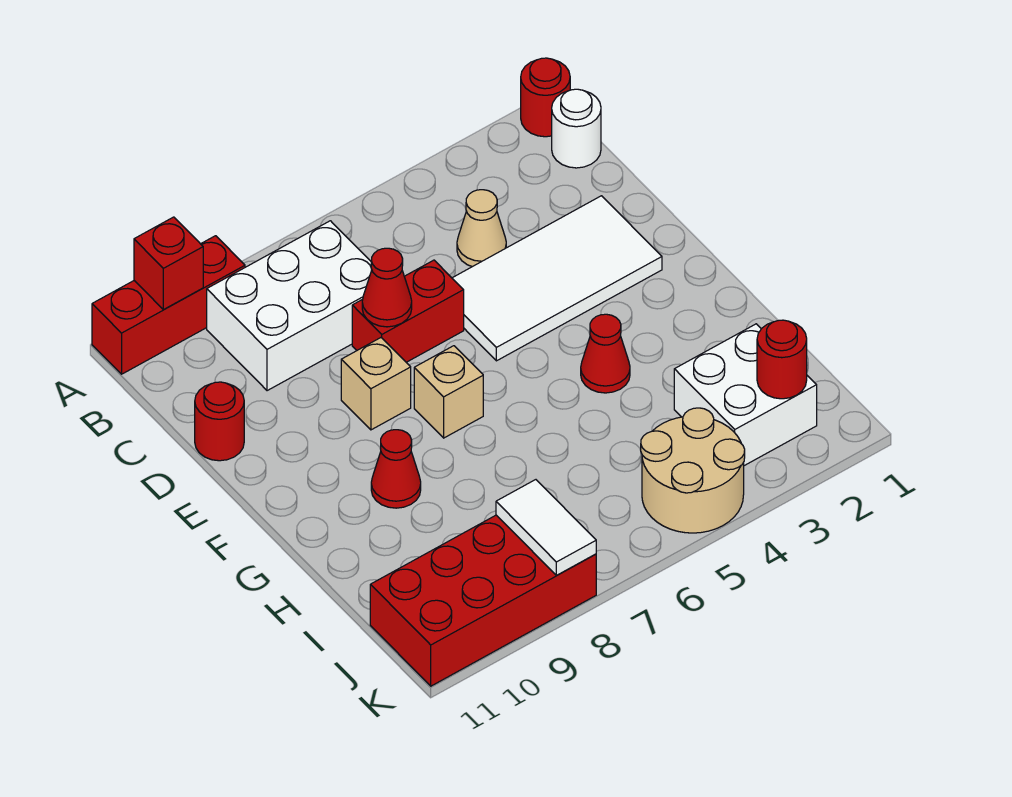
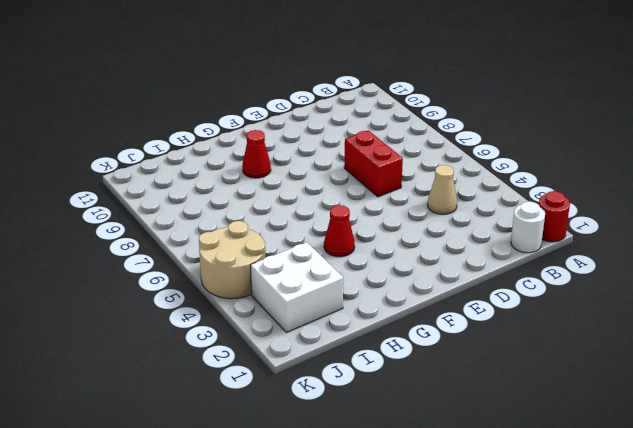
none -> red brick A9:A11 level 1
none -> white brick B7:C9 level 1
none -> white tile D2:E5 level 1

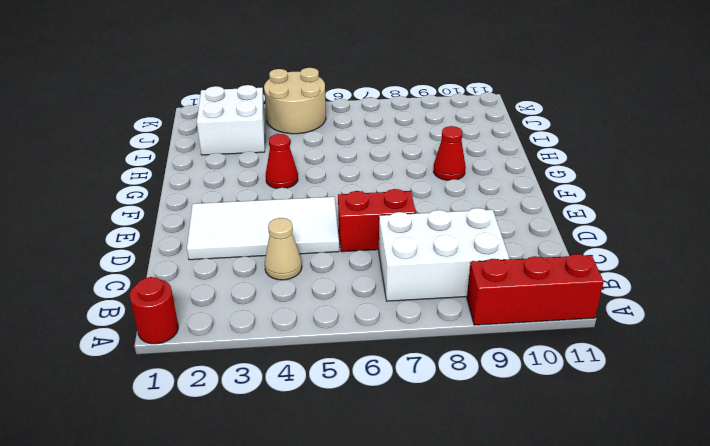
none -> white round brick B1 level 1
none -> red round brick D11 level 1
none -> tan brick E8 level 1

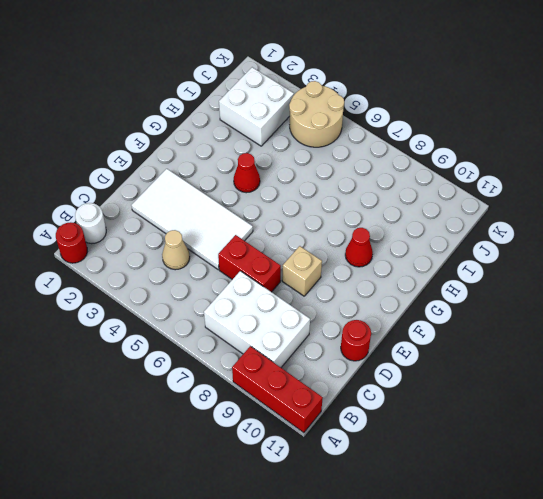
none -> tan brick F7 level 1
none -> red brick J8:K11 level 1
none -> red brick A10 level 2

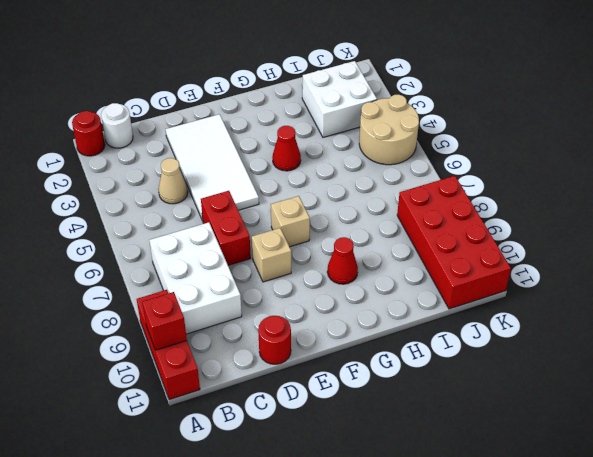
none -> red cone D7 level 2
none -> red round brick J2 level 2
none -> white tile J8:K8 level 2

